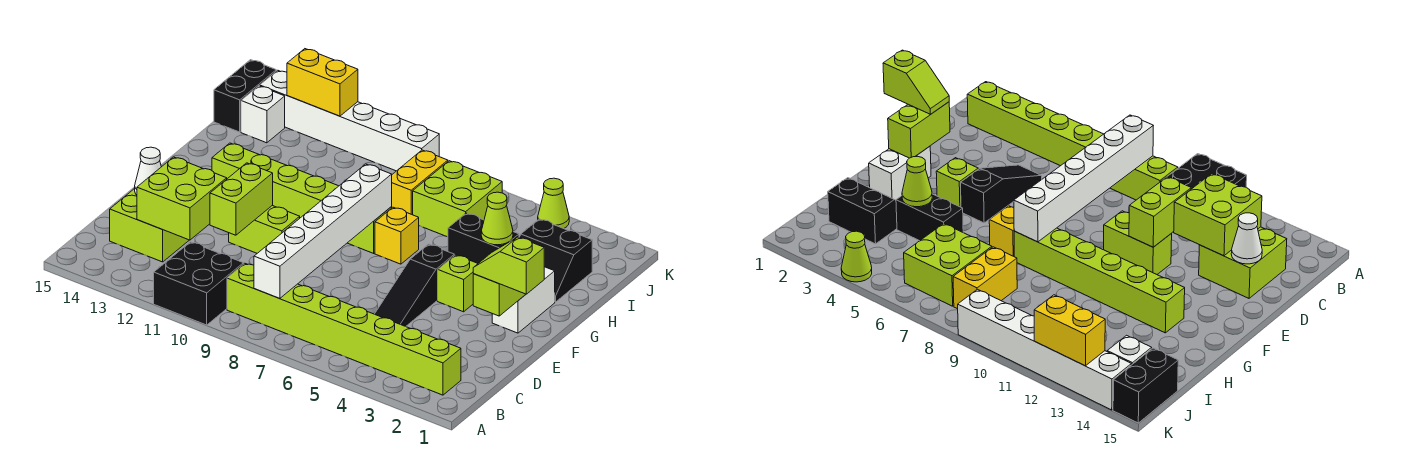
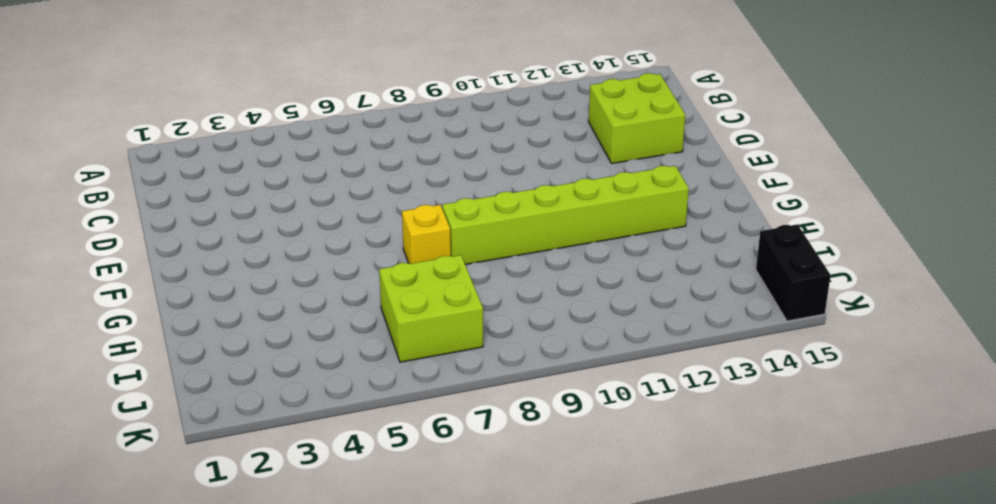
none -> black brick A10:B11 level 1
none -> lime brick B2:B9 level 1
none -> black slope D5:F5 level 1 top F

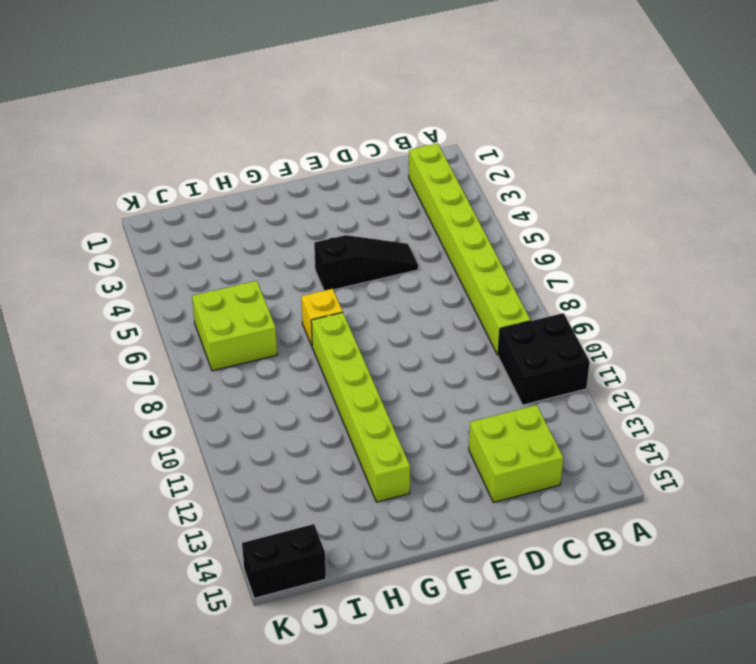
none -> lime brick E10:E11 level 1
none -> white brick F2:G2 level 1
none -> lime brick F4 level 1

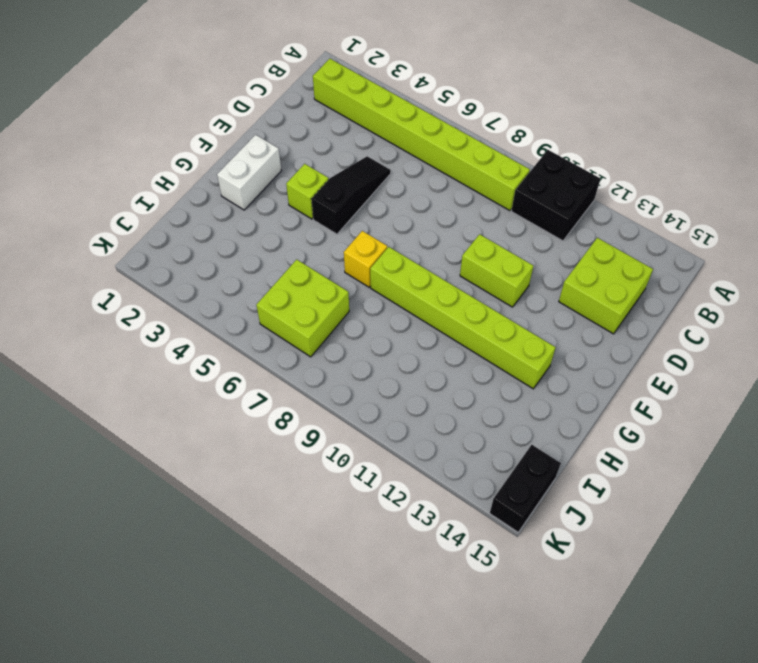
none -> black slope H2:I3 level 1 top I
none -> black brick H4:H5 level 1
none -> yellow brick I8:J8 level 1

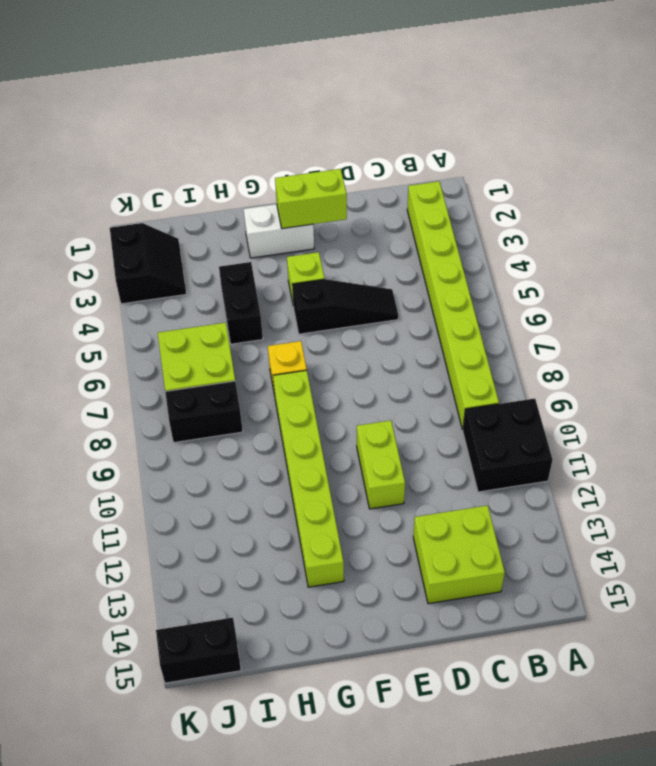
black brick I8:J8 level 1 -> yellow brick I8:J8 level 1
black slope J2:K3 level 1 top K -> black slope H2:I3 level 1 top I
none -> white brick J14 level 1
none -> lime cone K4 level 1
none -> white brick K9:K14 level 1

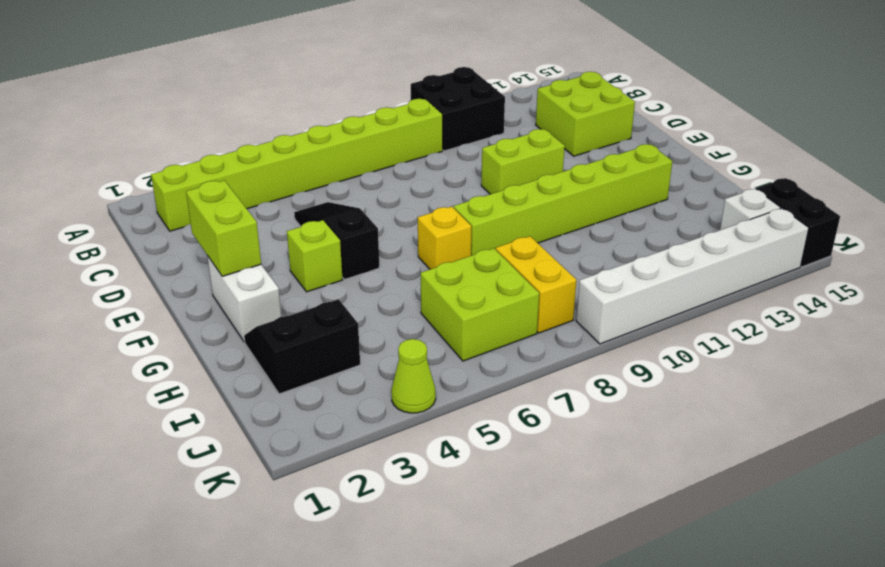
none -> black brick H4:H5 level 1
none -> white brick B8:G8 level 2
none -> lime brick C12:D13 level 2

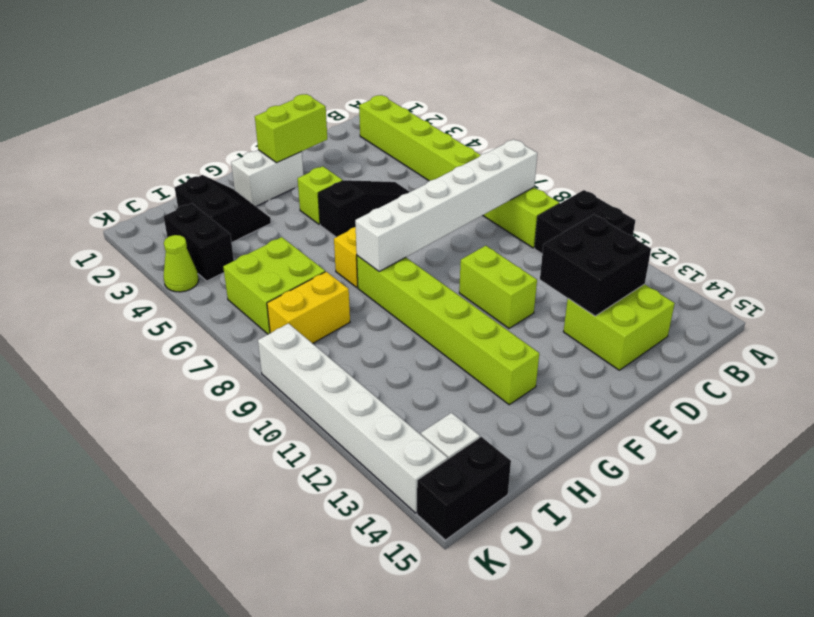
black brick C12:D13 level 2 -> lime brick C12:D13 level 2
black brick J3:J4 level 1 -> black brick H4:H5 level 1
none -> lime brick D11:E11 level 2
none -> white cone D14 level 2
none -> lime cone H4 level 2

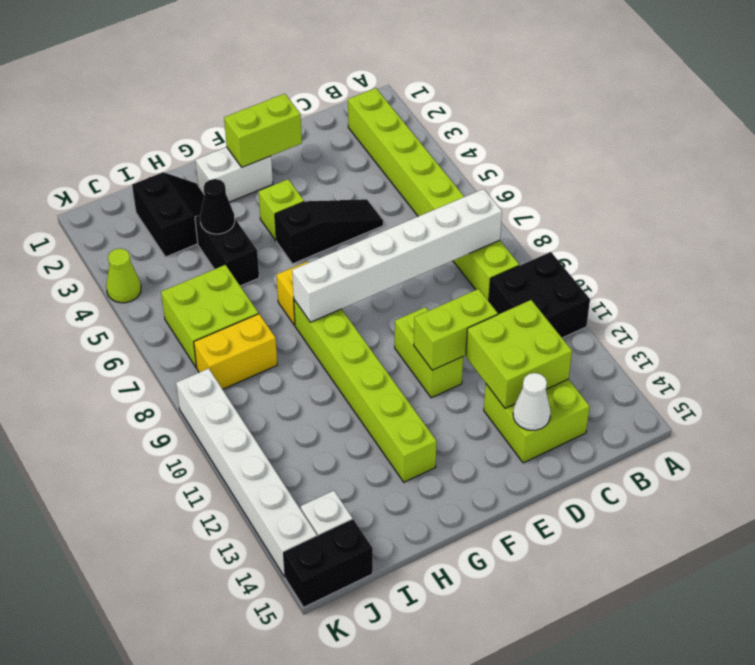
black cone H4 level 2 -> lime cone H4 level 2
none -> yellow brick K12:K13 level 2
none -> lime slope E1:E2 level 3 top 1

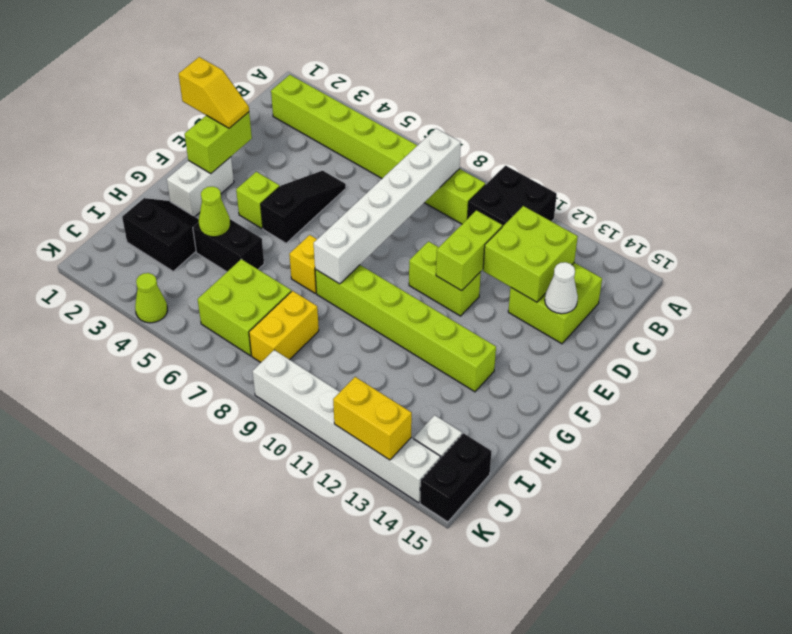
yellow slope E1:E2 level 3 top 1 -> lime slope E1:E2 level 3 top 1

